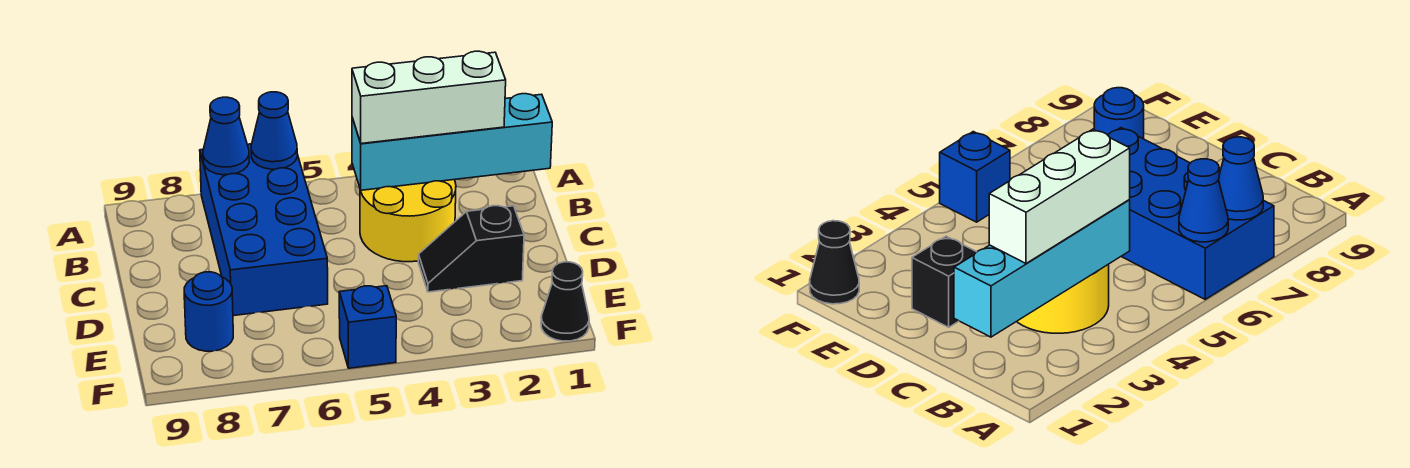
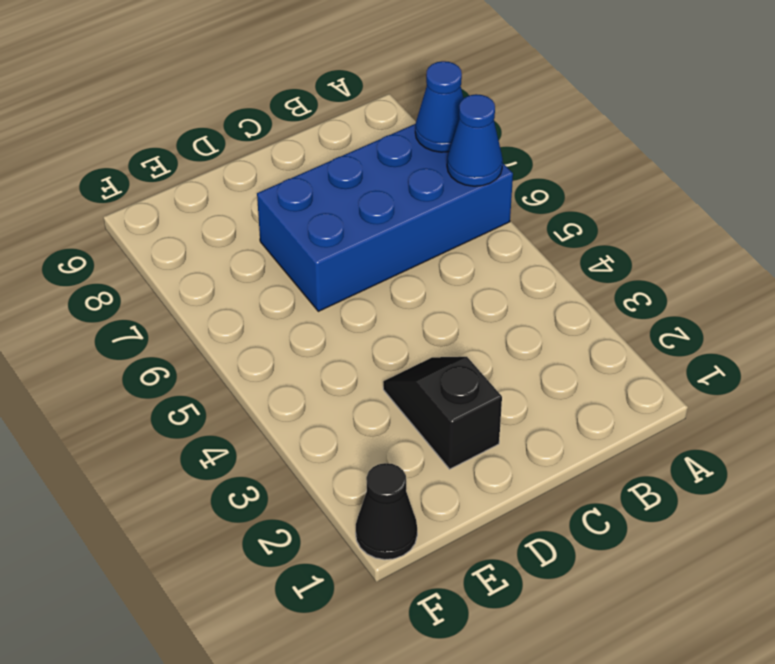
none -> yellow round brick B3:C4 level 1
none -> blue round brick E8 level 1

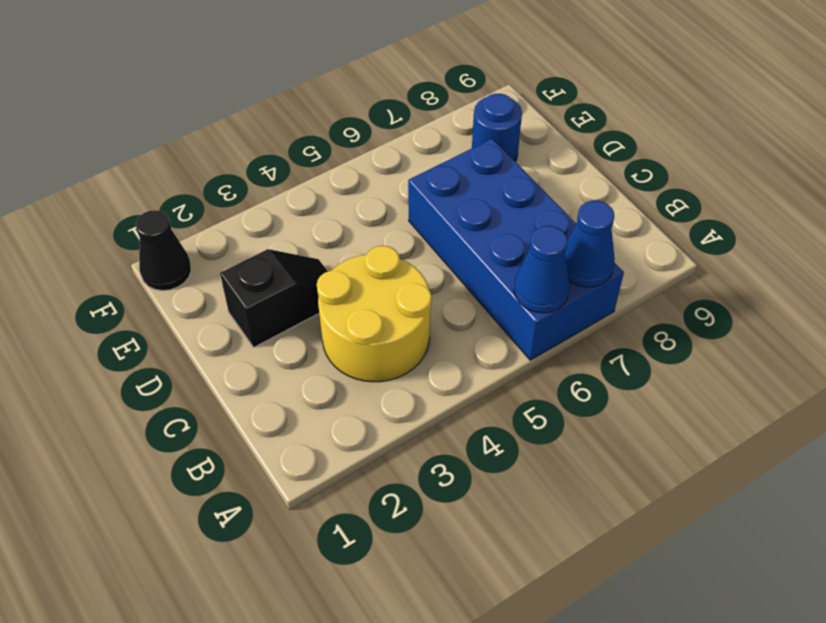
none -> blue brick F5 level 1
none -> cyan brick B1:B4 level 2

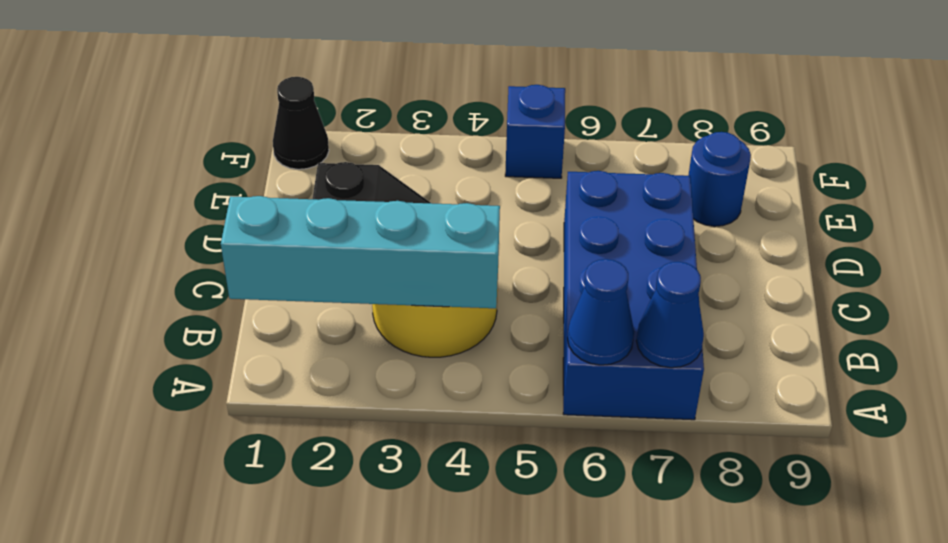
none -> white brick B2:B4 level 3

